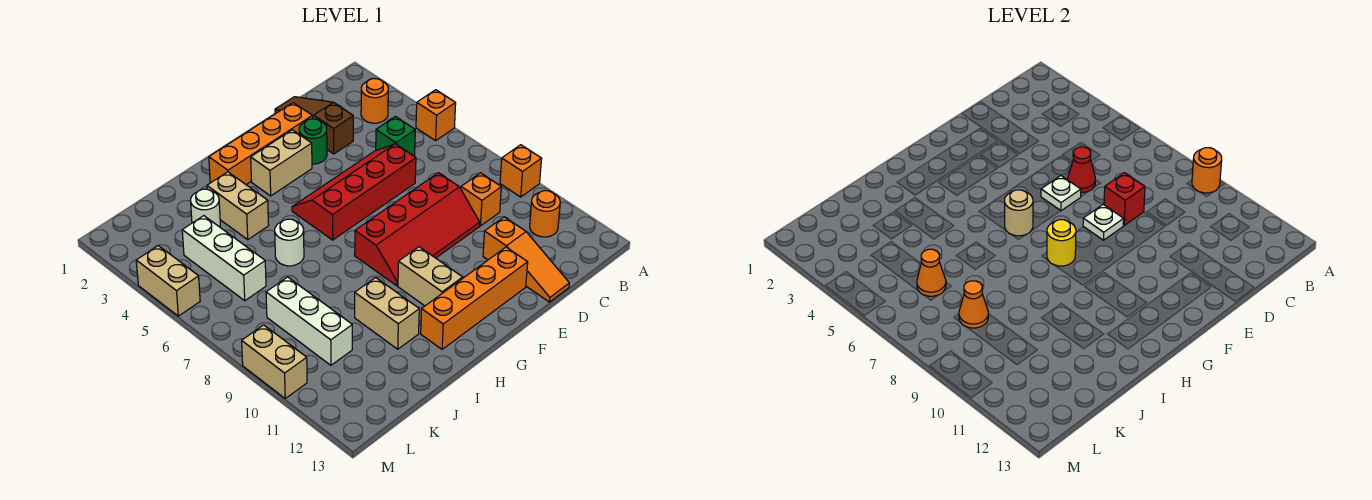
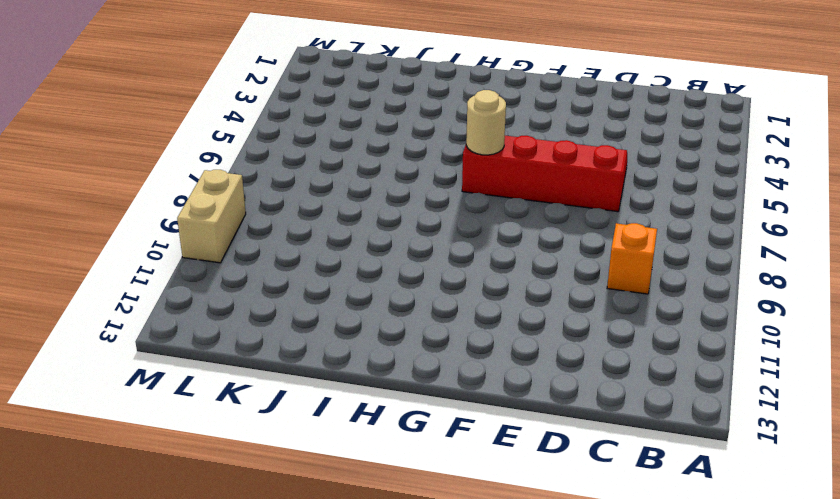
none -> orange brick A5 level 1
none -> orange brick A9 level 1
none -> orange round brick B3 level 1
none -> orange round brick B11 level 1

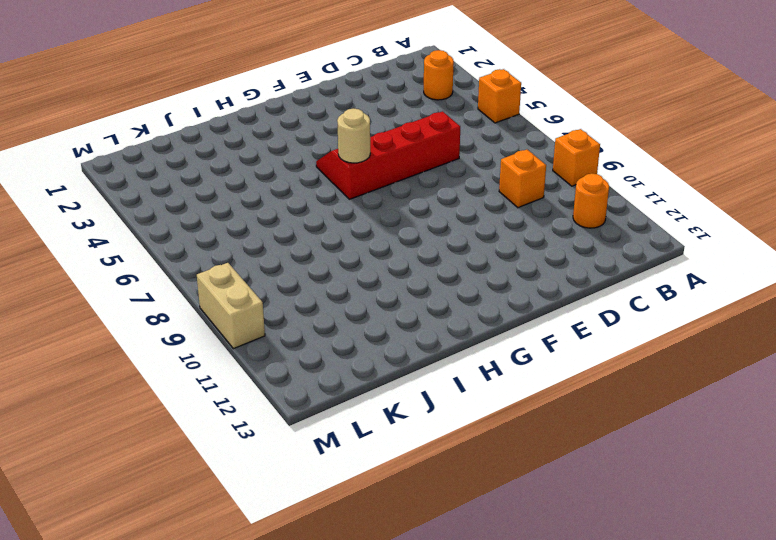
none -> green brick C5 level 1
none -> brown slope D1:D3 level 1 top 3
none -> red slope D8:G9 level 1 top 8
none -> orange slope D11:D13 level 1 top 11

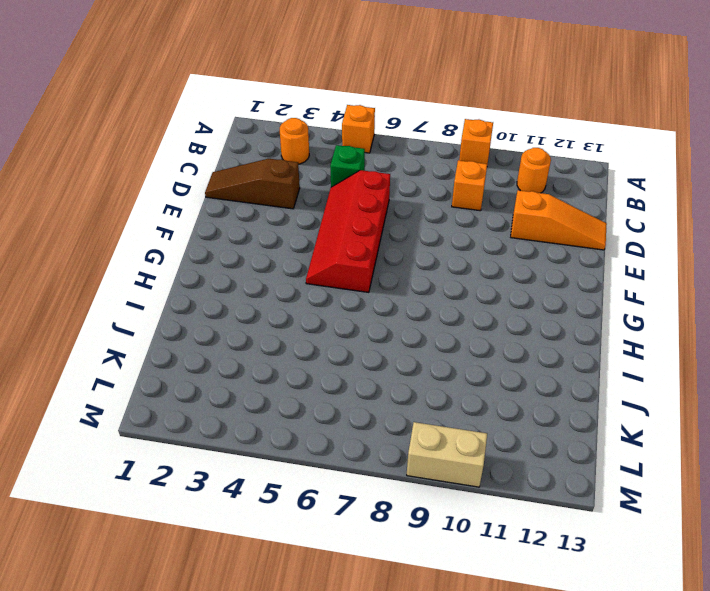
none -> red slope D8:G9 level 1 top 8
none -> orange brick E2:H2 level 1
none -> green round brick E3 level 1
none -> orange brick E12:H12 level 1

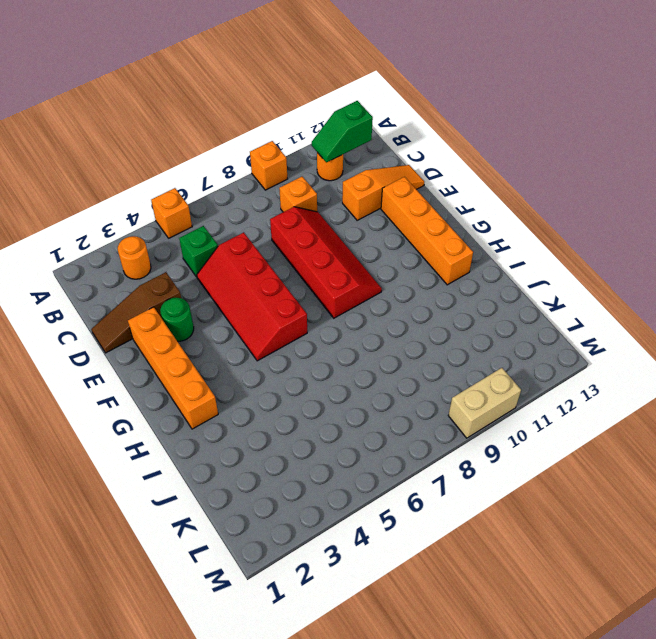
green slope B11:B12 level 2 top 12 -> none
none -> tan brick F3:G3 level 1
none -> tan brick G10:G11 level 1
none -> tan brick I3:I4 level 1
none -> white round brick I6 level 1

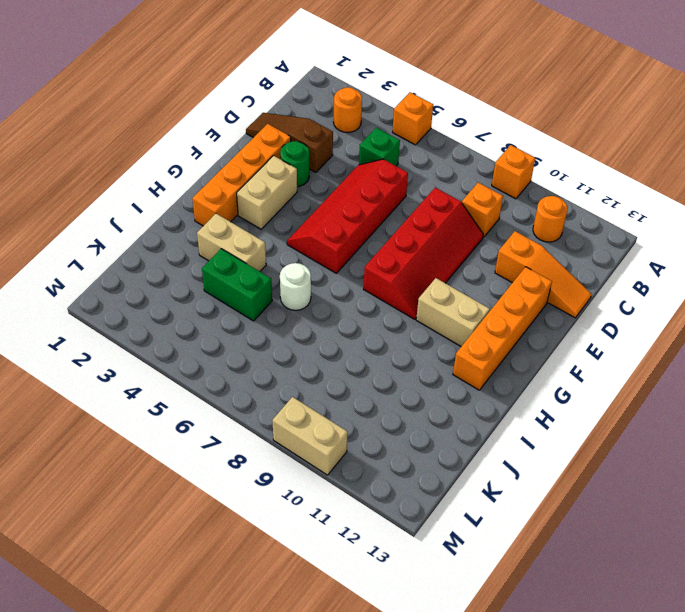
green brick J4:J5 level 1 -> none
none -> tan brick I10:I11 level 1
none -> white round brick J3 level 1
none -> white brick K4:K6 level 1
none -> white brick K8:K10 level 1

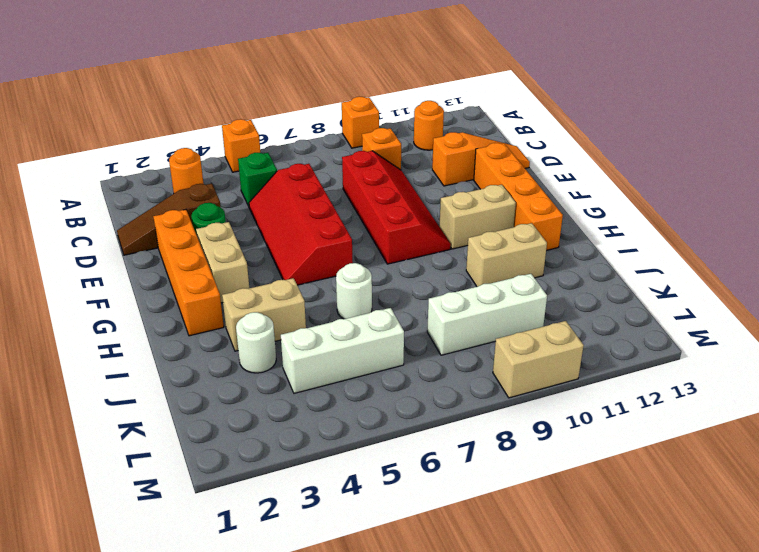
none -> tan brick M4:M5 level 1
none -> orange round brick A9 level 2
none -> red cone D6 level 2
none -> red brick D8 level 2

